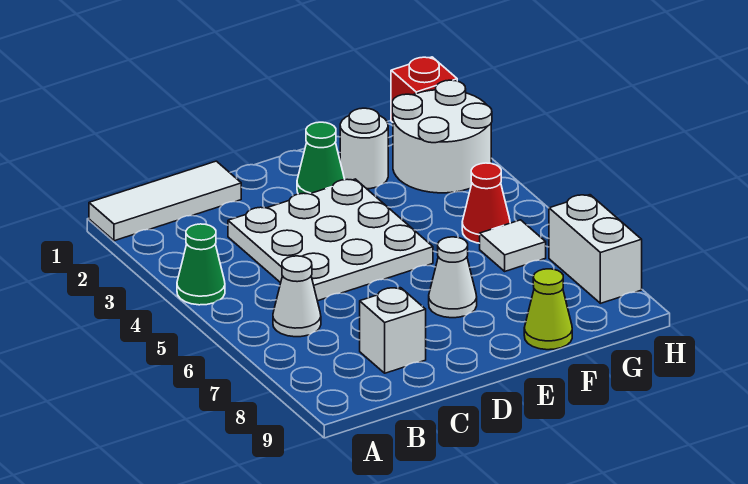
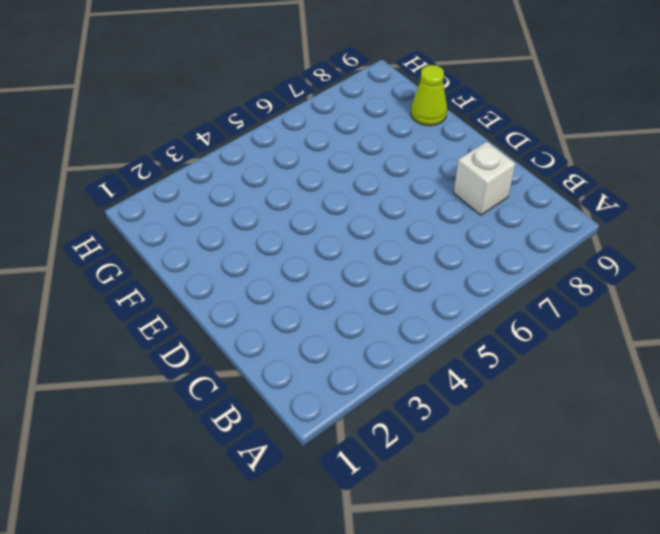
none -> white tile A1:C1 level 1
none -> green cone A4 level 1
none -> white cone B6 level 1

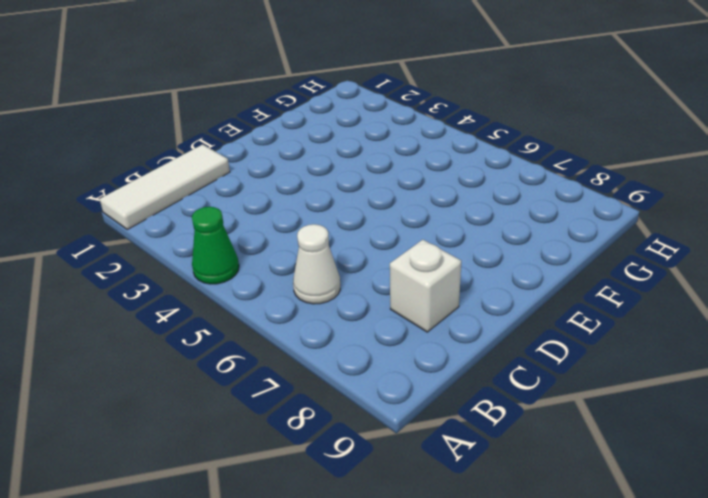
none -> white plate C3:E5 level 1
none -> green cone E2 level 1
none -> white cone E7 level 1

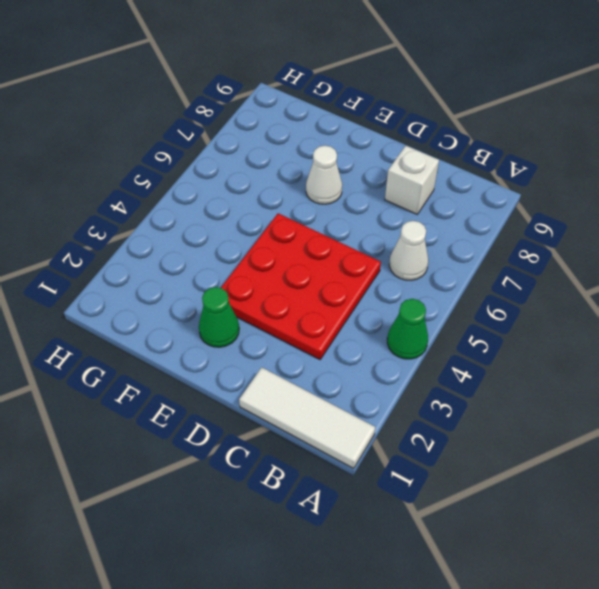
red plate C3:E5 level 1 -> white plate C3:E5 level 1
none -> white round brick F2 level 1
none -> lime cone F9 level 1
none -> white round brick G2:H3 level 1

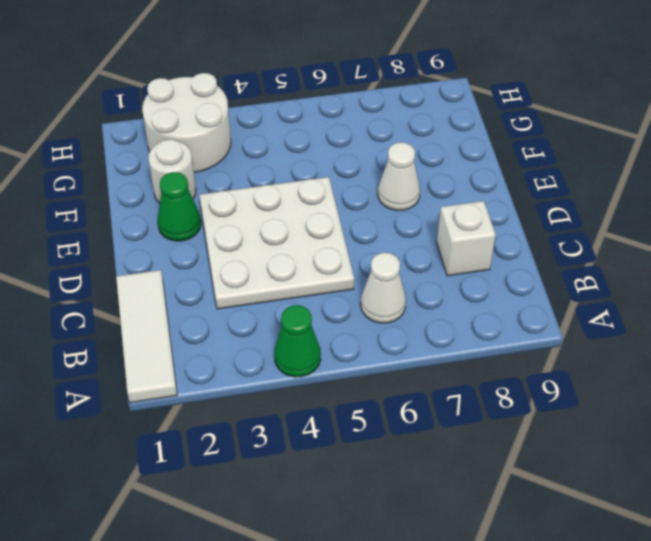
none -> lime cone F9 level 1
none -> red cone G5 level 1
none -> white tile G6 level 1

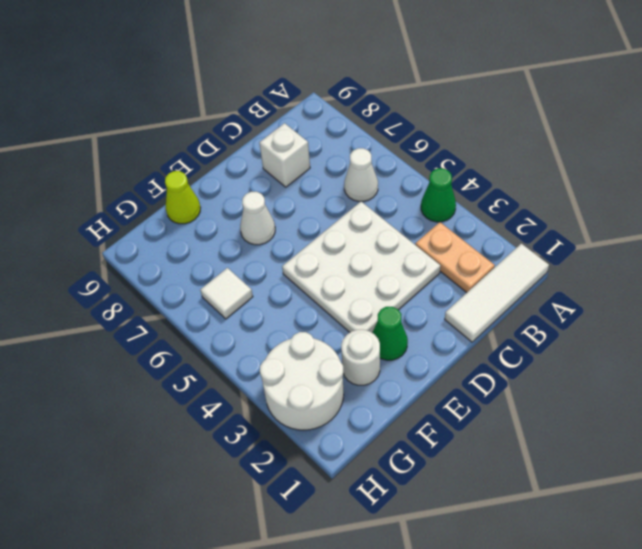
tan plate B2:B3 level 1 -> none
none -> red cone G5 level 1
none -> red brick H1 level 1
none -> white brick H7:H8 level 1

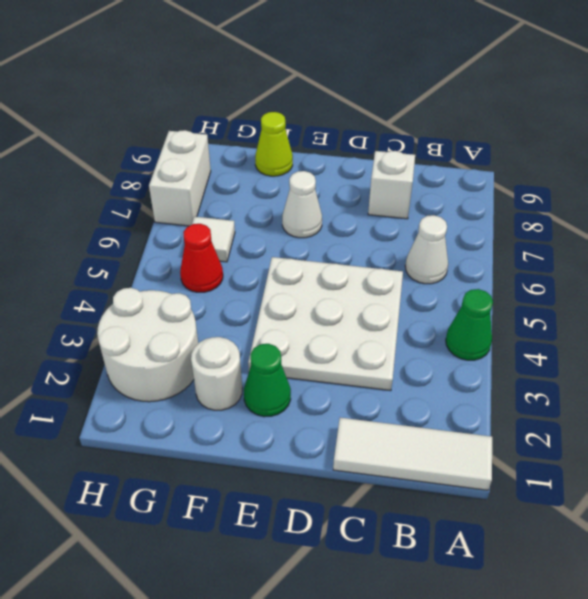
none -> red brick H1 level 1

